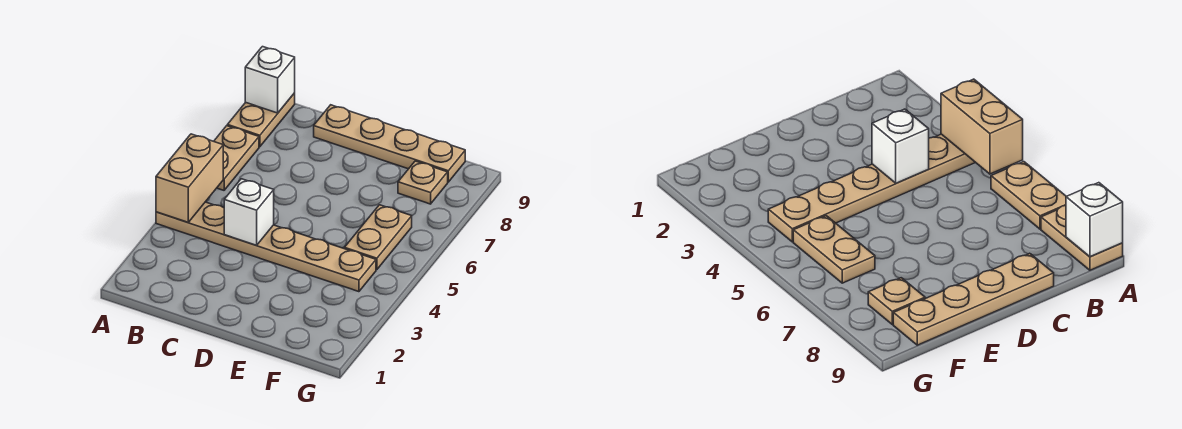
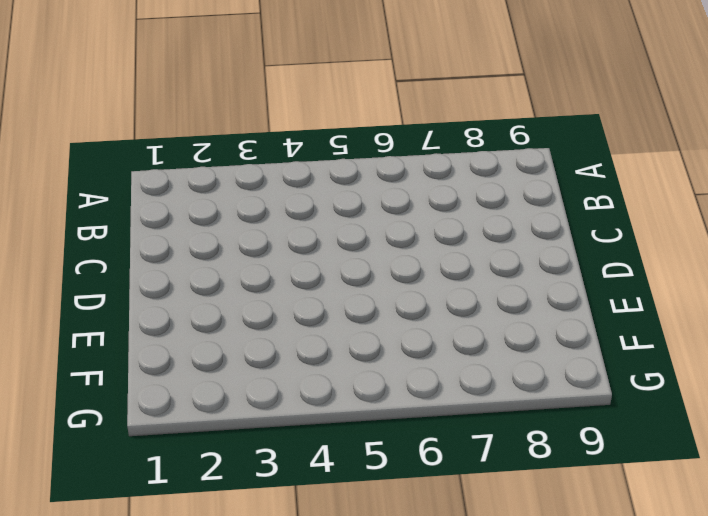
none -> tan plate A4:F4 level 1
none -> tan plate A6:A7 level 1

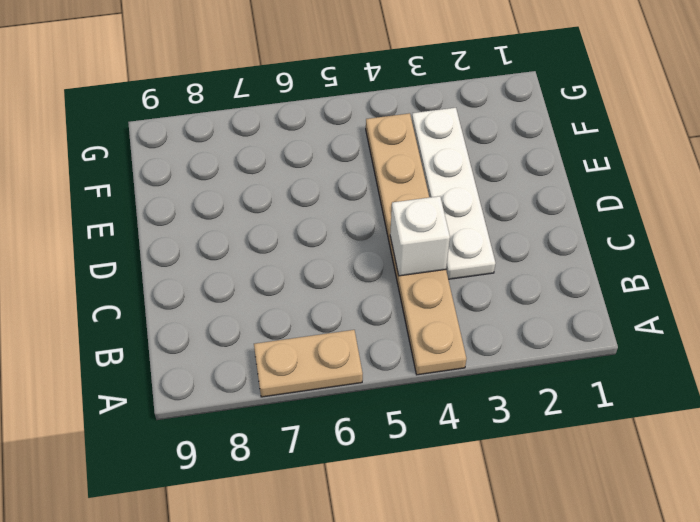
white plate C3:F3 level 1 -> none
none -> tan plate A8:A9 level 1
none -> tan plate C9:F9 level 1

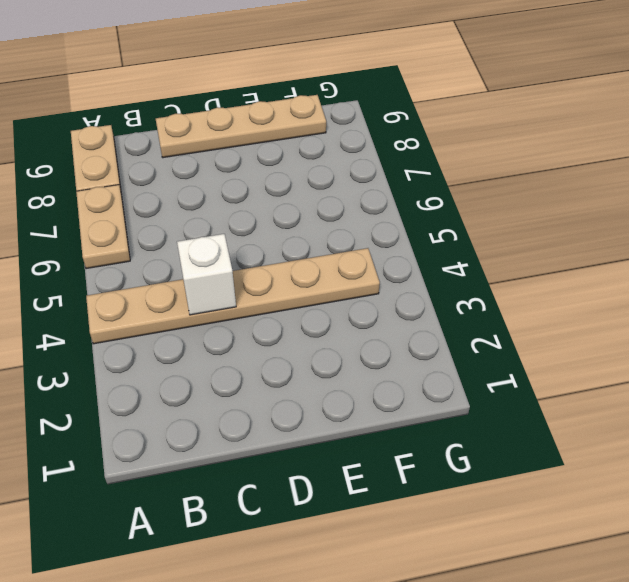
none -> tan plate F5:F6 level 1
none -> tan plate F8 level 1

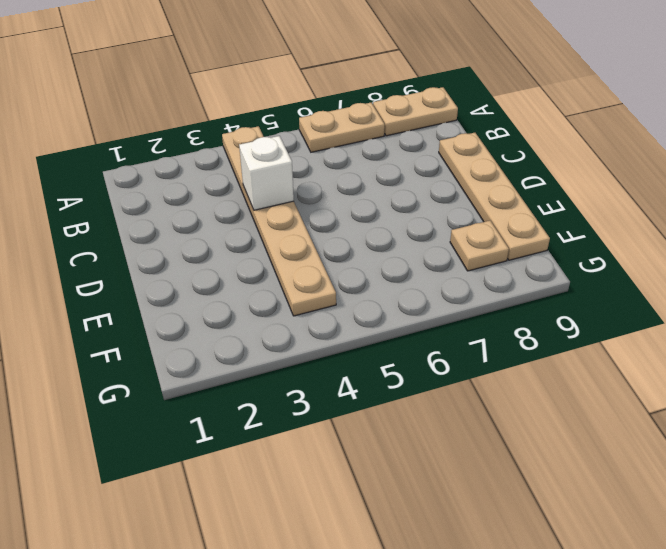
none -> tan plate F5:F6 level 1
none -> tan brick A4:A5 level 2

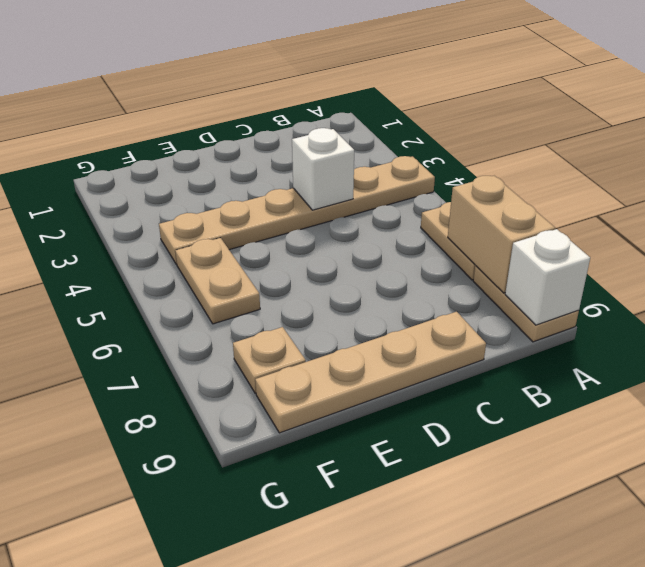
tan brick A7:A8 level 2 -> tan brick A4:A5 level 2

